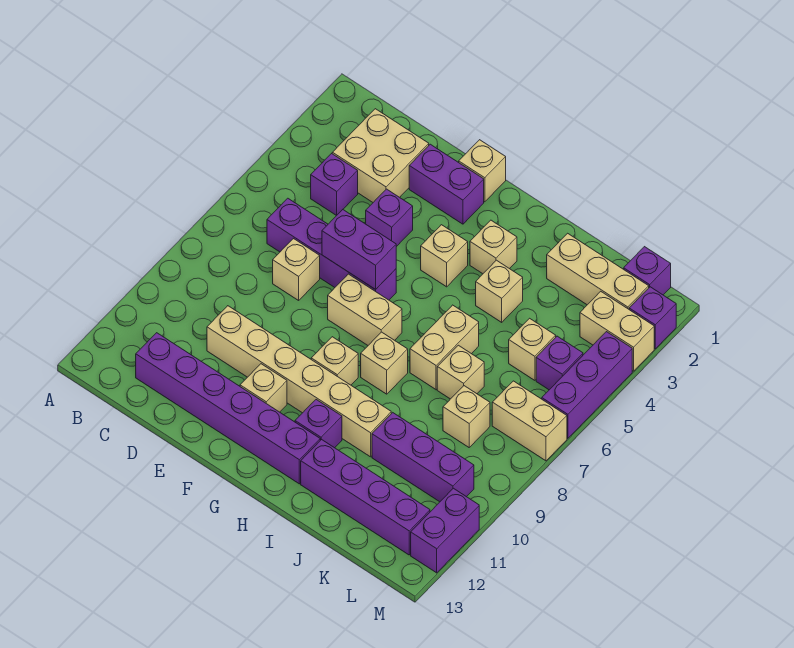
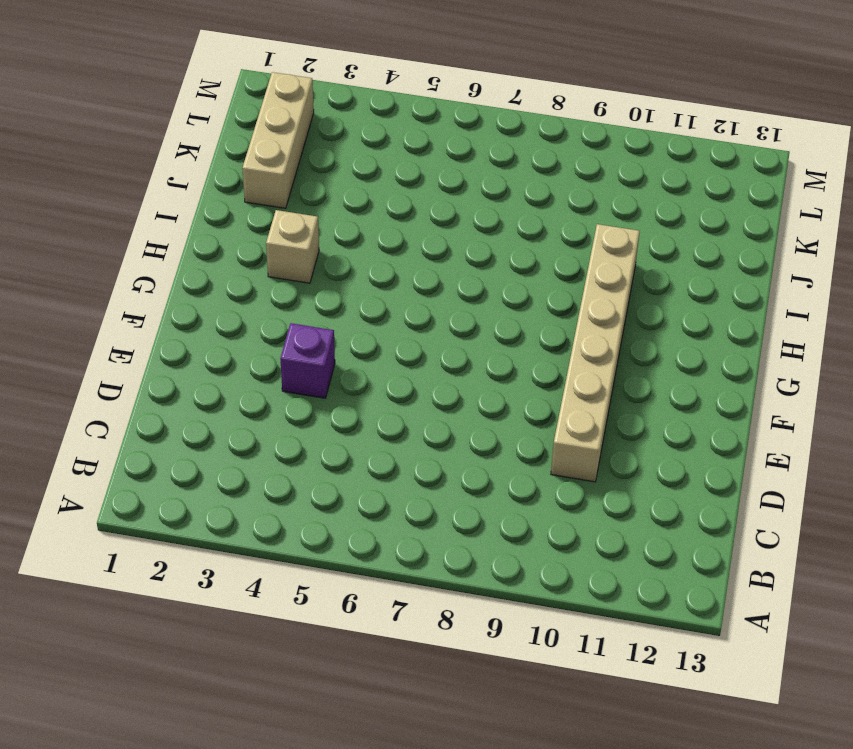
none -> tan brick C2:D3 level 1
none -> purple brick C4 level 1
none -> purple brick C6:F6 level 1
none -> purple brick C12:H12 level 1

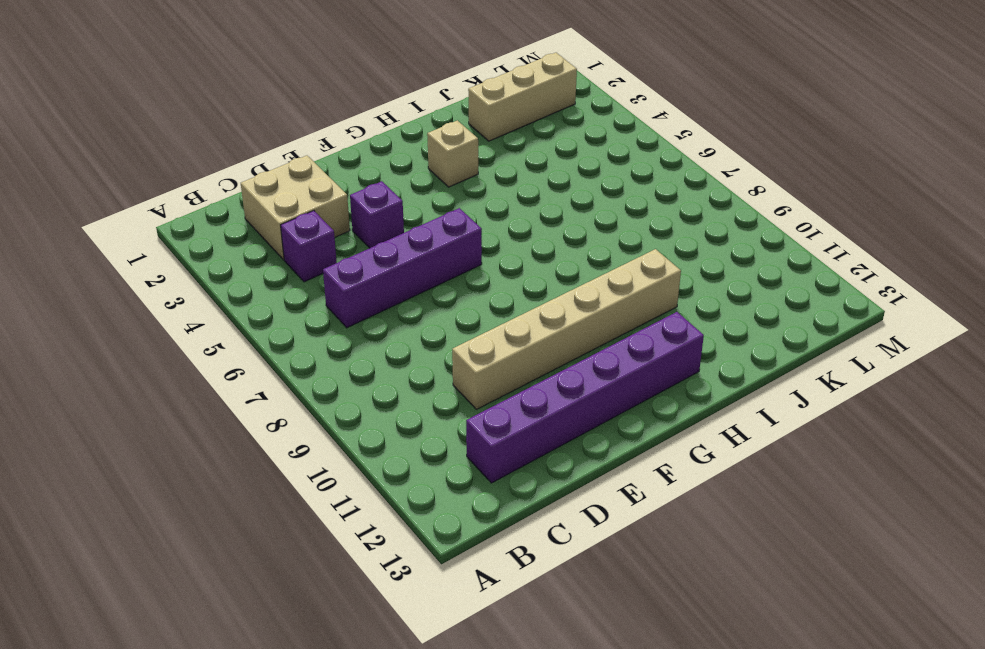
none -> tan brick D7 level 1
none -> purple brick E2:F2 level 1
none -> tan brick F1 level 1
none -> tan brick F7:G7 level 1

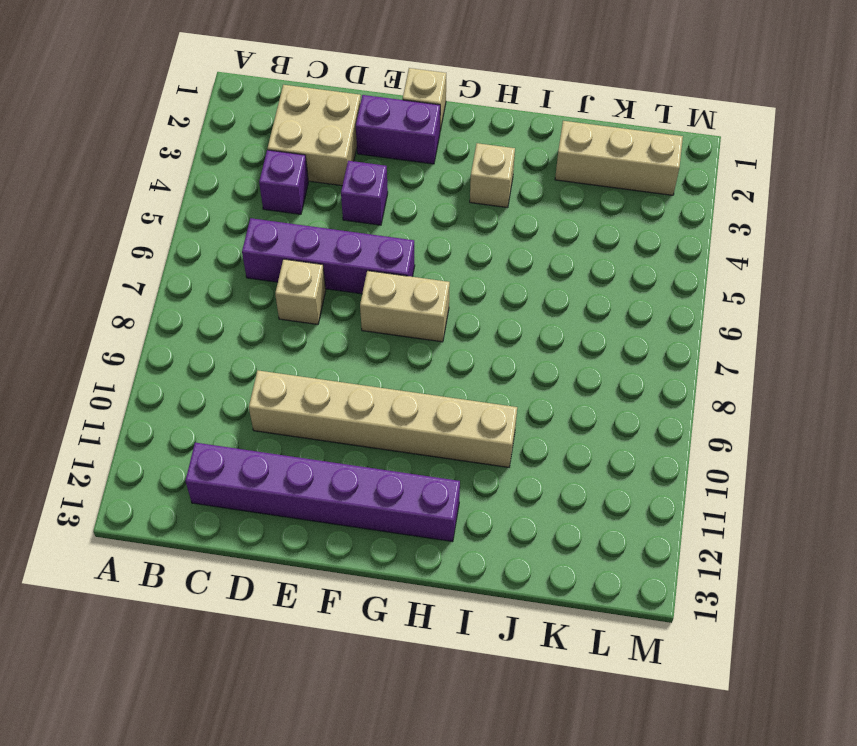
none -> tan brick F11 level 1
none -> tan brick G4 level 1
none -> tan brick G9 level 1
none -> tan brick H8 level 1

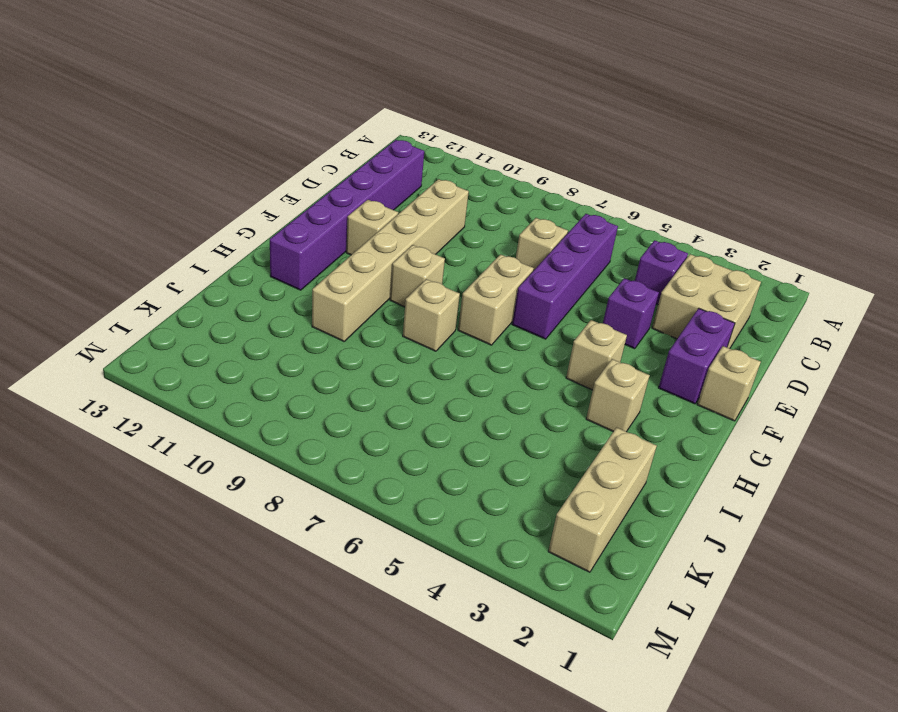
none -> purple brick H11 level 1
none -> tan brick I4 level 1
none -> tan brick I6:I7 level 1
none -> purple brick I12:L12 level 1

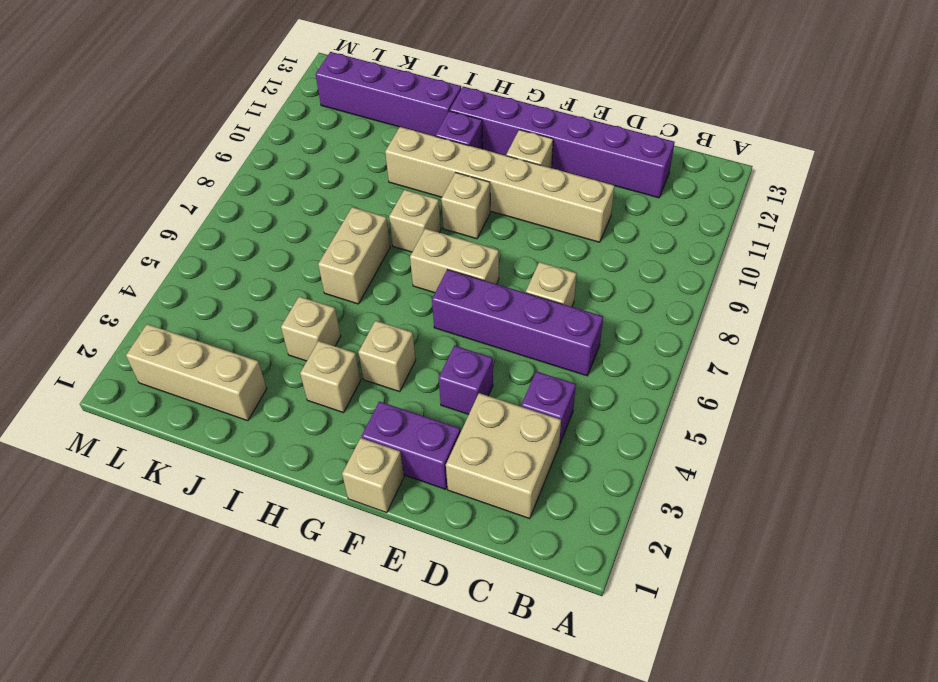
none -> tan brick J7 level 1
none -> purple brick J10:L10 level 1
none -> tan brick K5 level 1
none -> tan brick K8 level 1

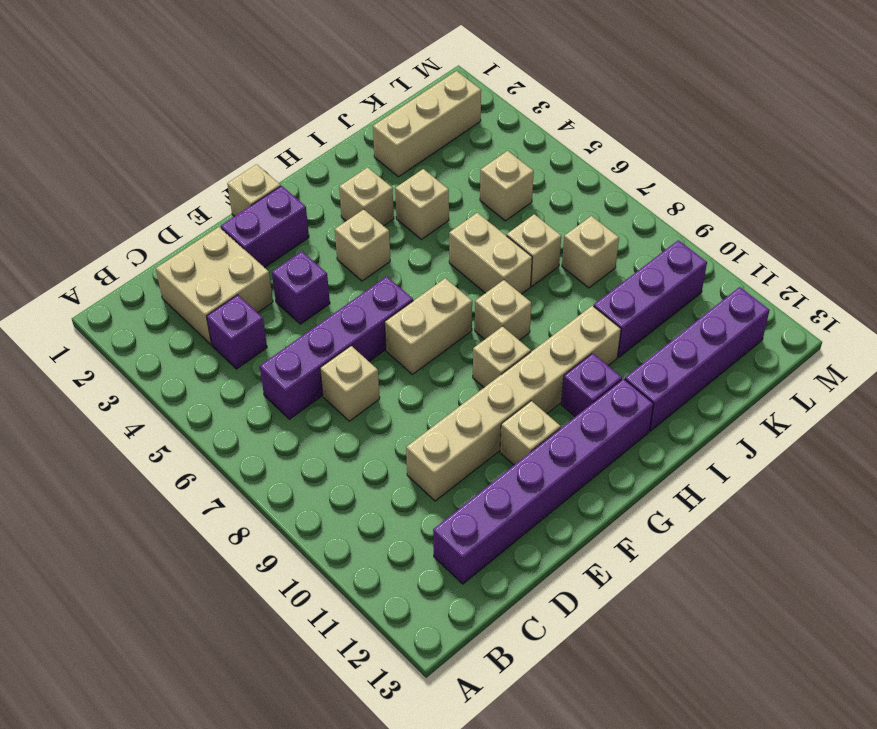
none -> purple brick L1 level 1
none -> tan brick L3:M3 level 1
none -> purple brick L5 level 1
none -> tan brick L7:M7 level 1

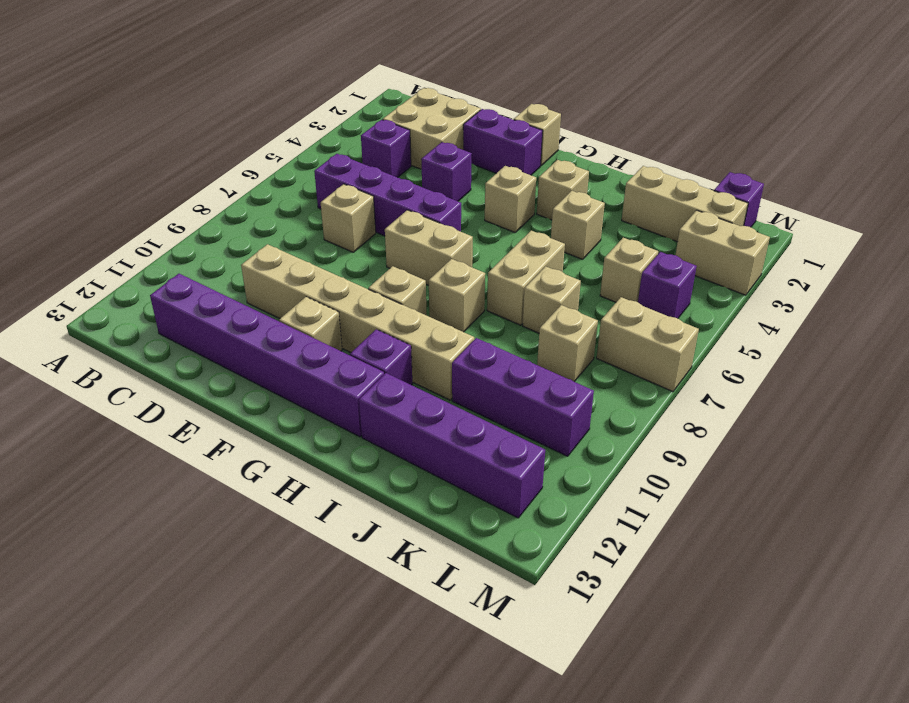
none -> purple brick M2 level 1
none -> purple brick M4:M6 level 1
none -> purple brick M11:M12 level 1
none -> purple brick E6:F6 level 2

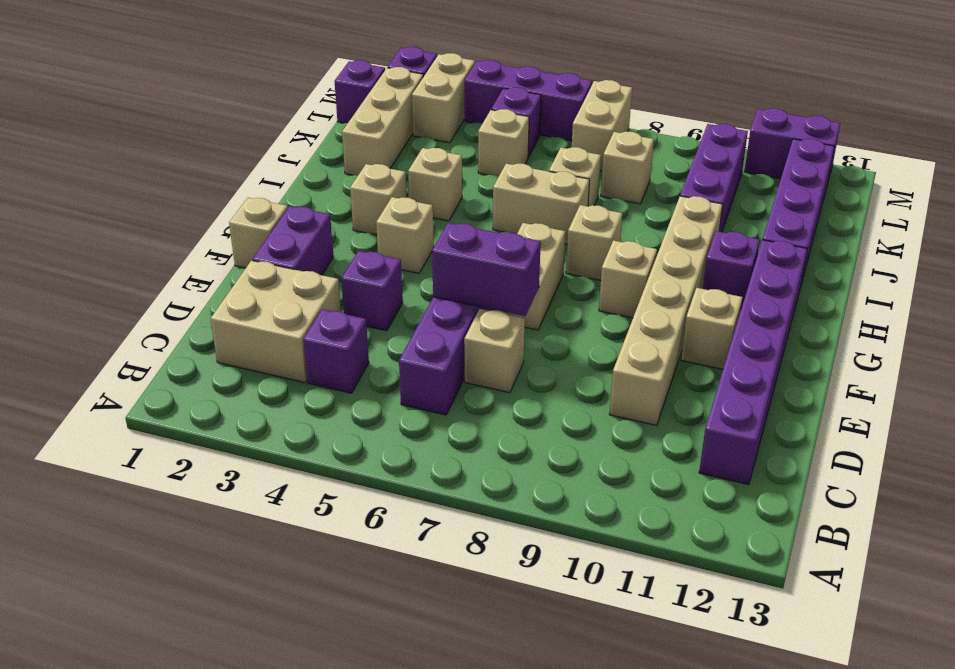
purple brick E6:E7 level 2 -> purple brick E6:F6 level 2

